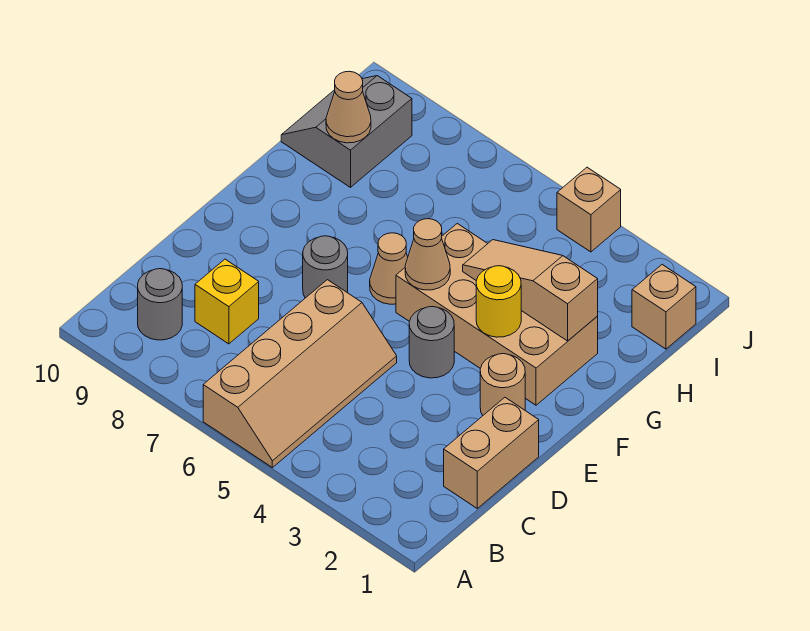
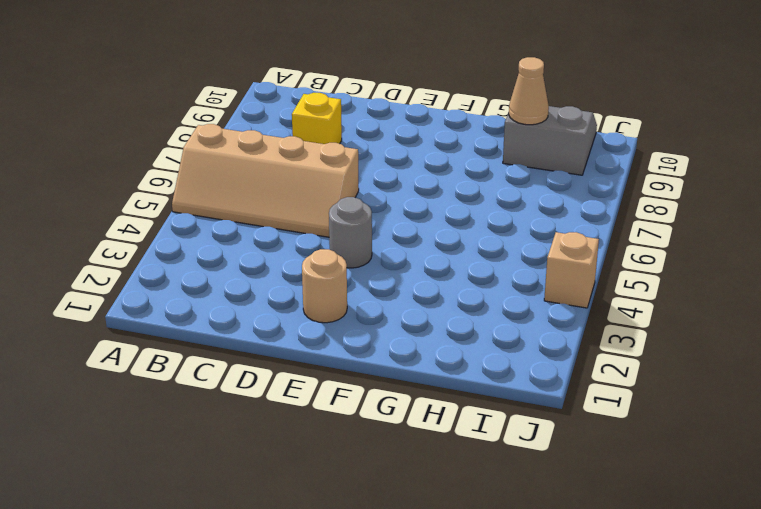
none -> grey round brick B9 level 1
none -> tan brick C1:D1 level 1
none -> grey round brick E7 level 1

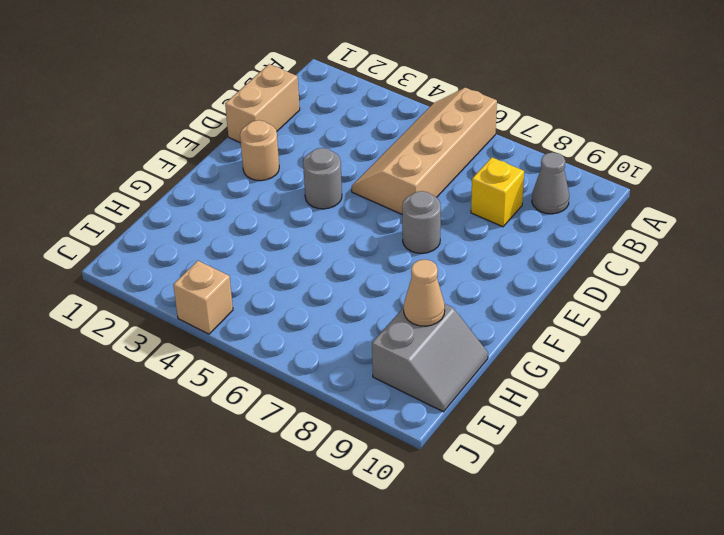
grey cone B9 level 1 -> grey round brick B9 level 1
none -> tan brick F2:G5 level 1
none -> tan cone F6 level 1
none -> tan brick I1 level 1

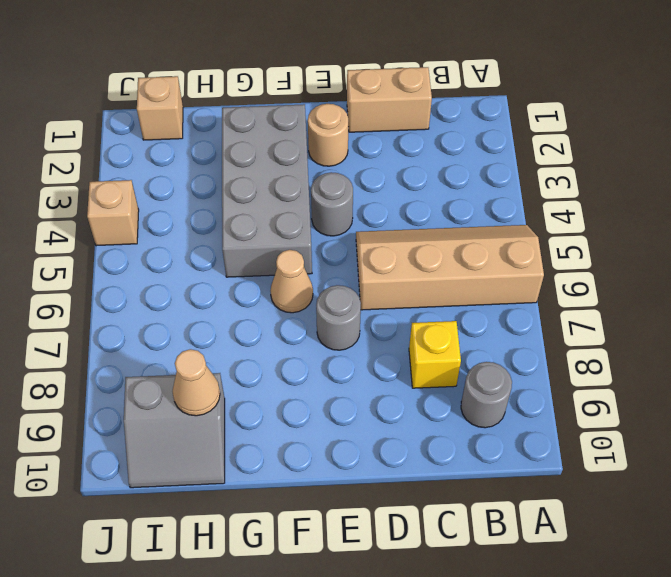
grey brick F2:G5 level 1 -> tan brick F2:G5 level 1
none -> yellow round brick F3 level 2
none -> tan cone F5 level 2
none -> tan slope G2:G4 level 2 top 2

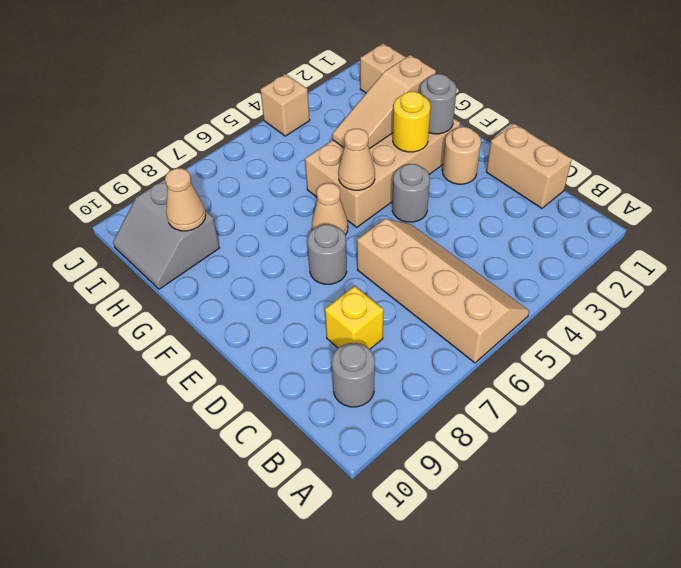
grey round brick F2 level 2 -> none

